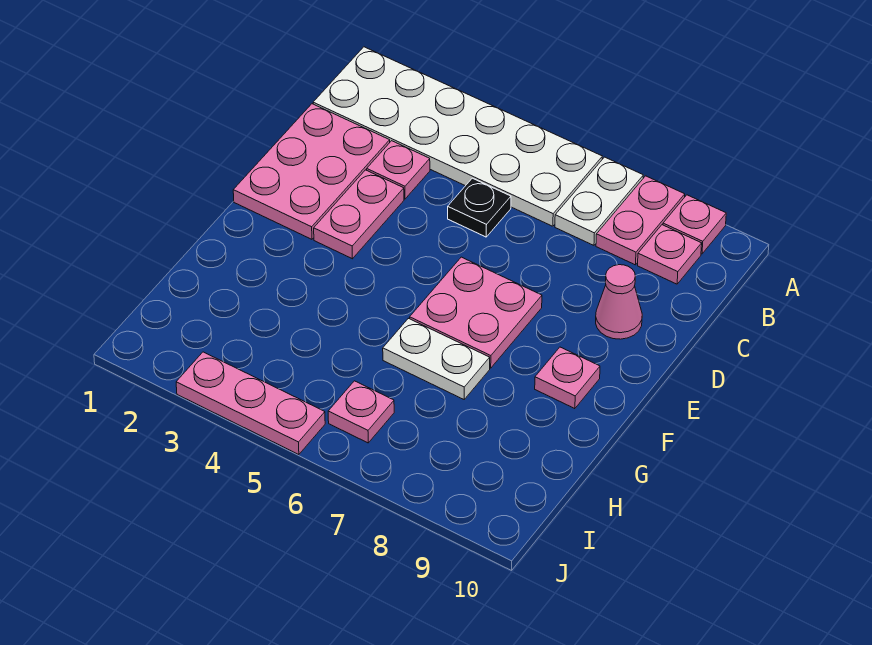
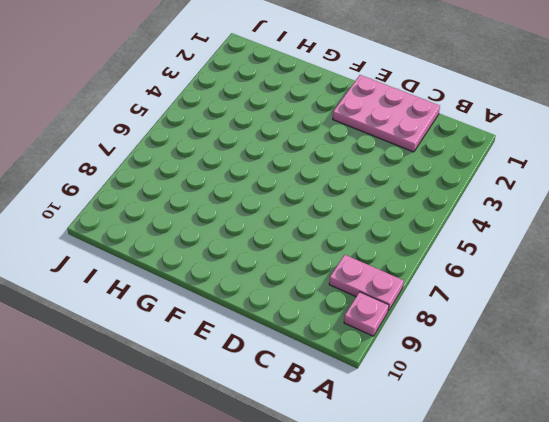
none -> white plate A1:B6 level 1
none -> white plate A7:B7 level 1
none -> pink plate B9 level 1

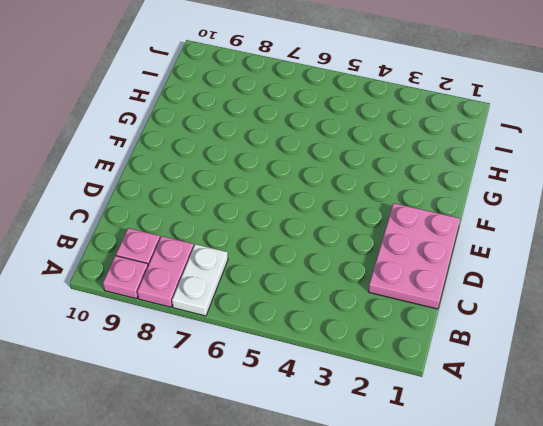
none -> white plate A1:B6 level 1
none -> pink plate C3 level 1
none -> black plate C5 level 1

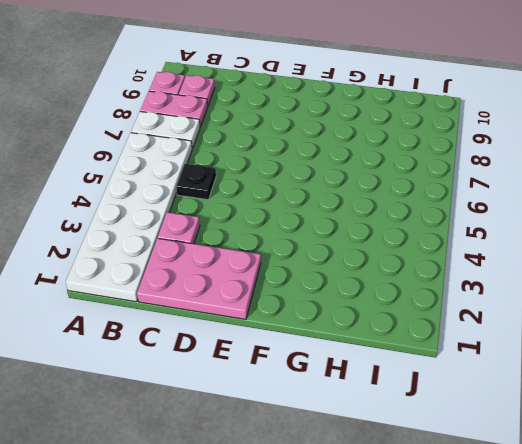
none -> pink plate D3:E3 level 1
none -> pink cone D9 level 1
none -> pink plate E6:F7 level 1

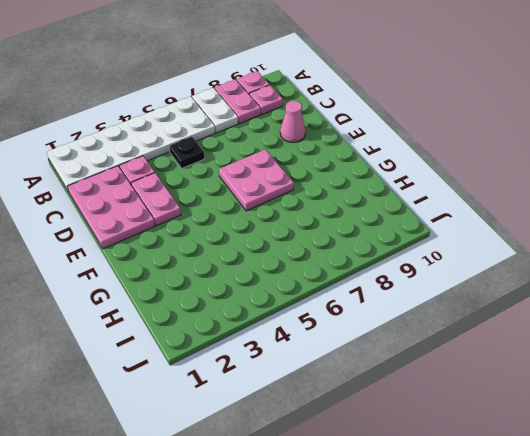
none -> pink plate F9 level 1
none -> white plate G6:G7 level 1
none -> pink plate I6 level 1

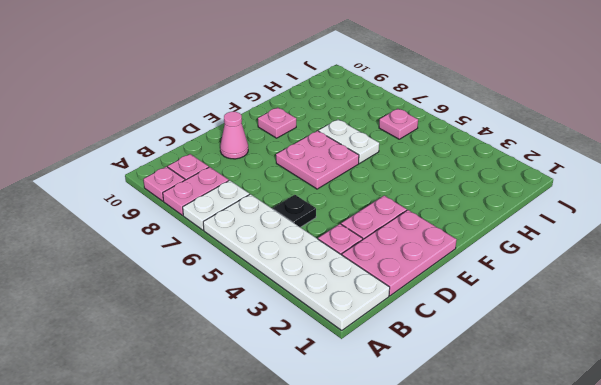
none -> pink plate J3:J5 level 1

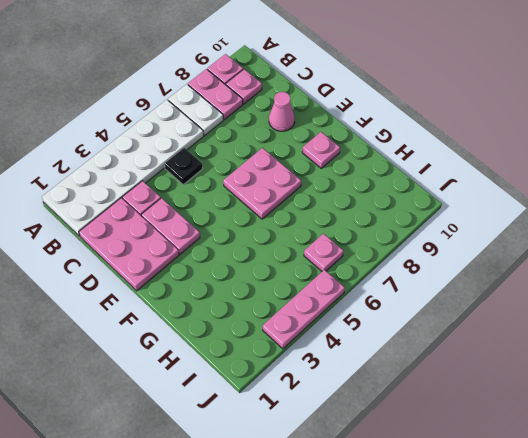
none -> white plate G6:G7 level 1

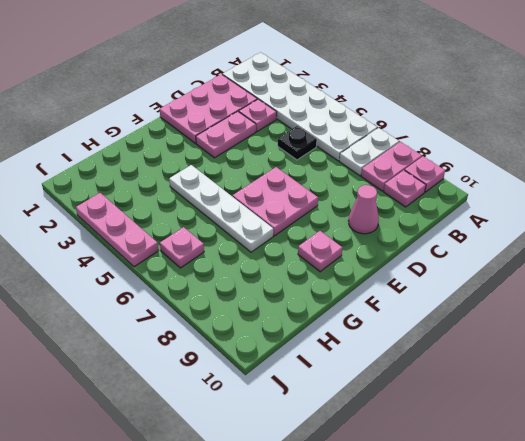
white plate G4:G7 level 1 -> white plate G6:G7 level 1

